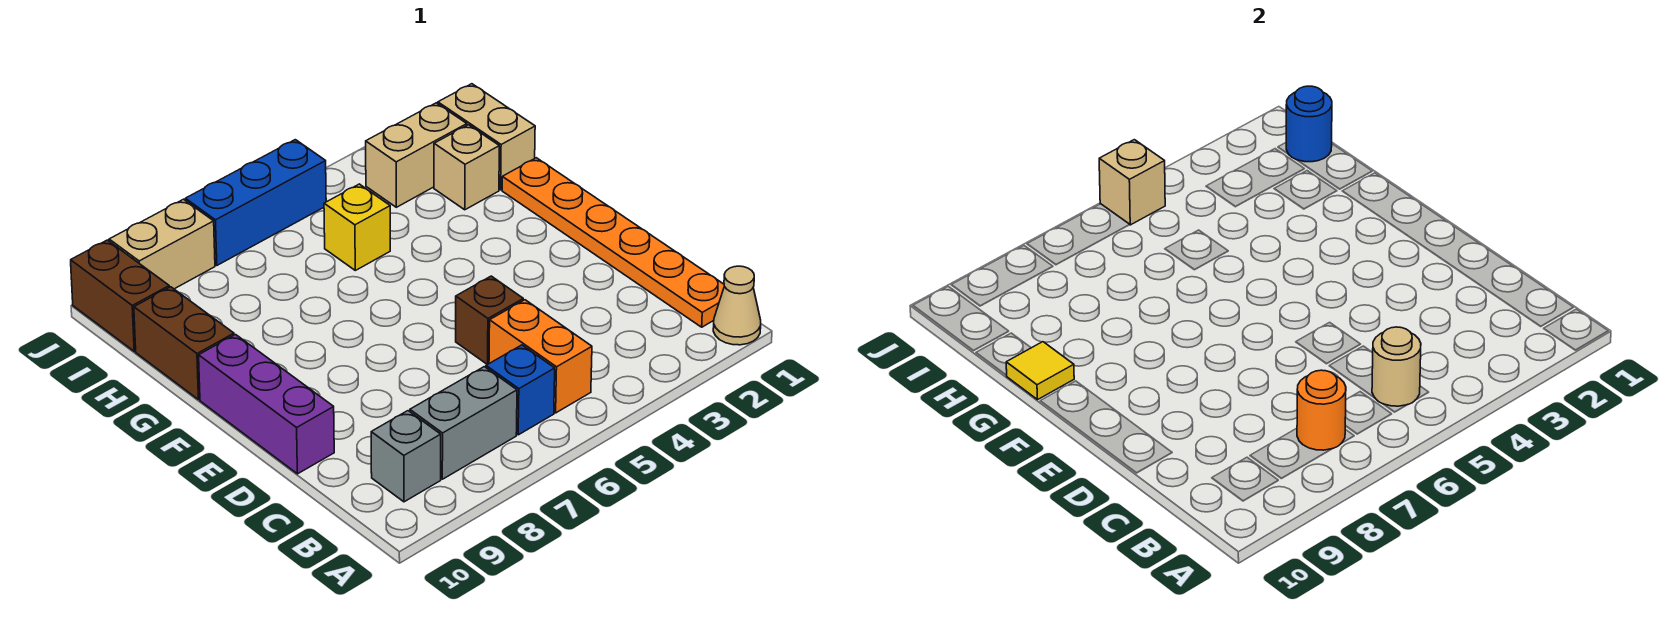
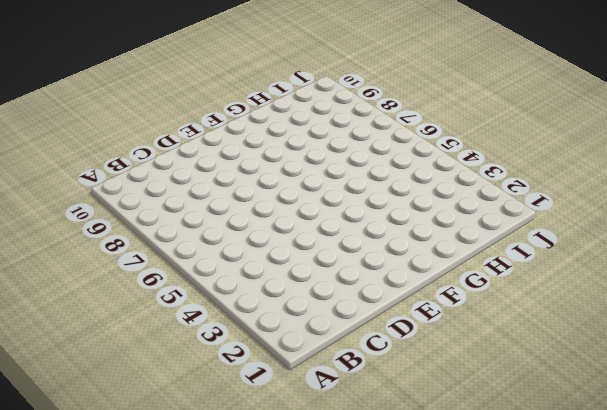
none -> tan cone A1 level 1
none -> orange plate B1:G1 level 1
none -> orange brick B5:C5 level 1

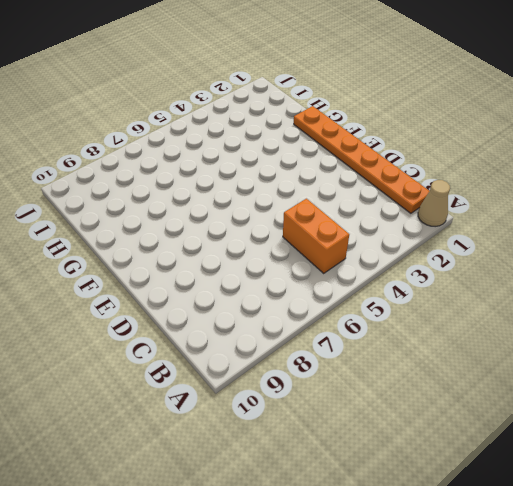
none -> blue brick B6 level 1
none -> grey brick B7:B8 level 1
none -> grey brick B9 level 1

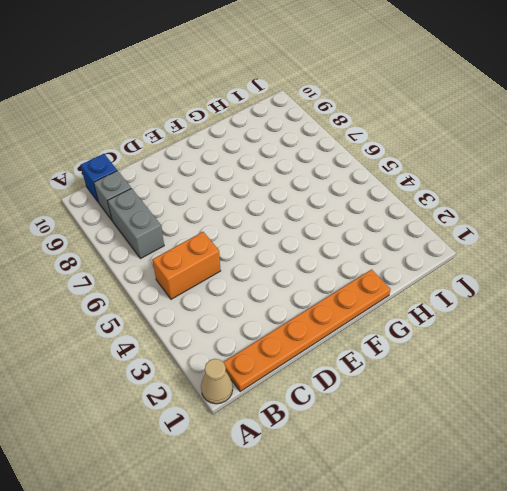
blue brick B10 level 1 -> blue brick B6 level 1
none -> brown brick D5 level 1
none -> purple brick D10:F10 level 1
none -> brown brick G10:H10 level 1

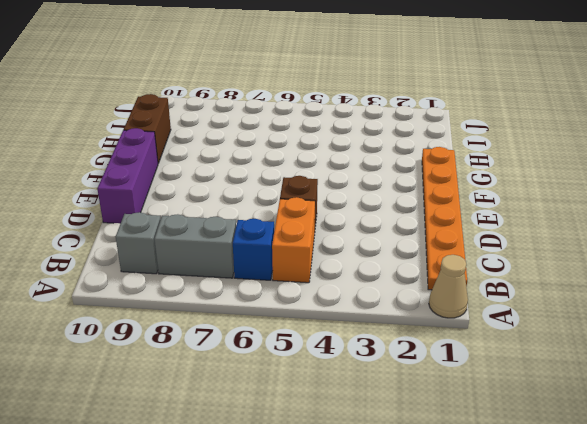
none -> tan brick H1:I1 level 1
none -> tan brick H2 level 1
none -> yellow brick H5 level 1

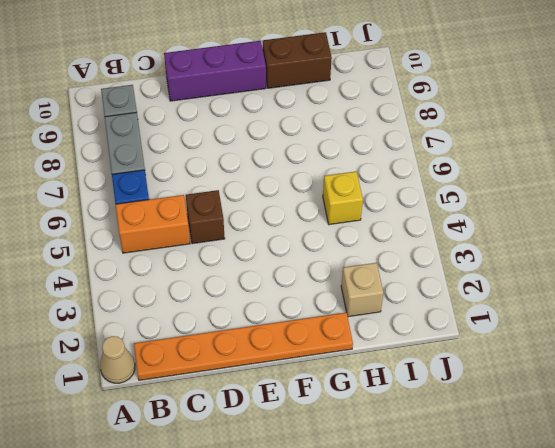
none -> tan brick H1:I1 level 1
none -> tan brick I2:I3 level 1
none -> brown brick I10:J10 level 1

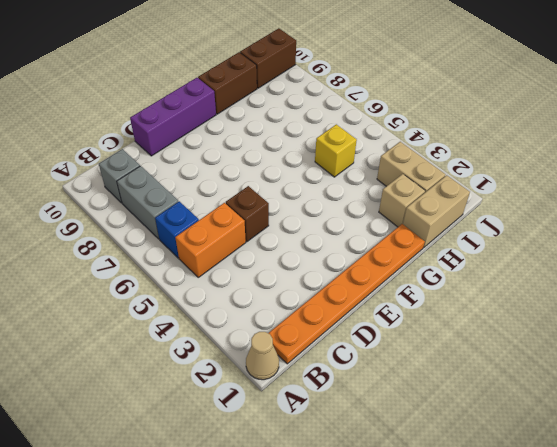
none -> blue brick J5:J7 level 1
none -> tan brick J8:J9 level 1
none -> tan round brick B5 level 2

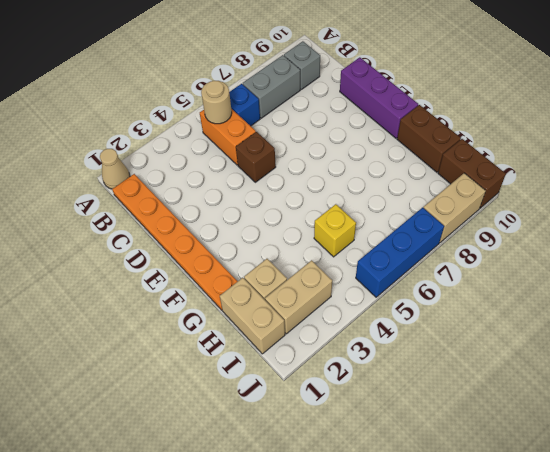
none -> orange round brick B7 level 2
none -> yellow tile G10 level 2
none -> blue round brick I1 level 2

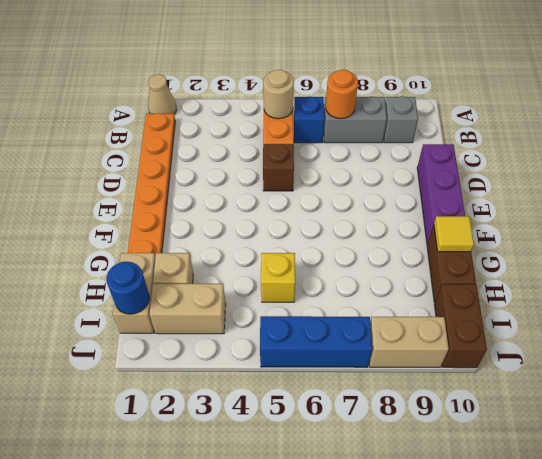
none -> tan brick J5 level 2

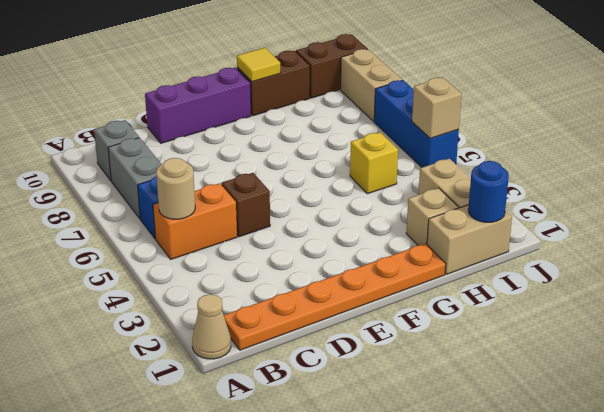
none -> orange round brick B7 level 2

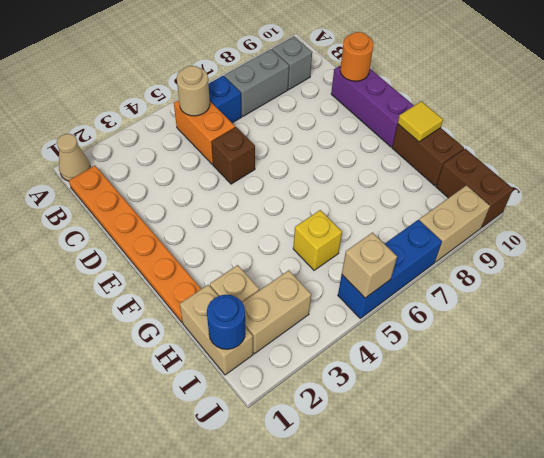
orange round brick D10 level 2 -> orange round brick B7 level 2

